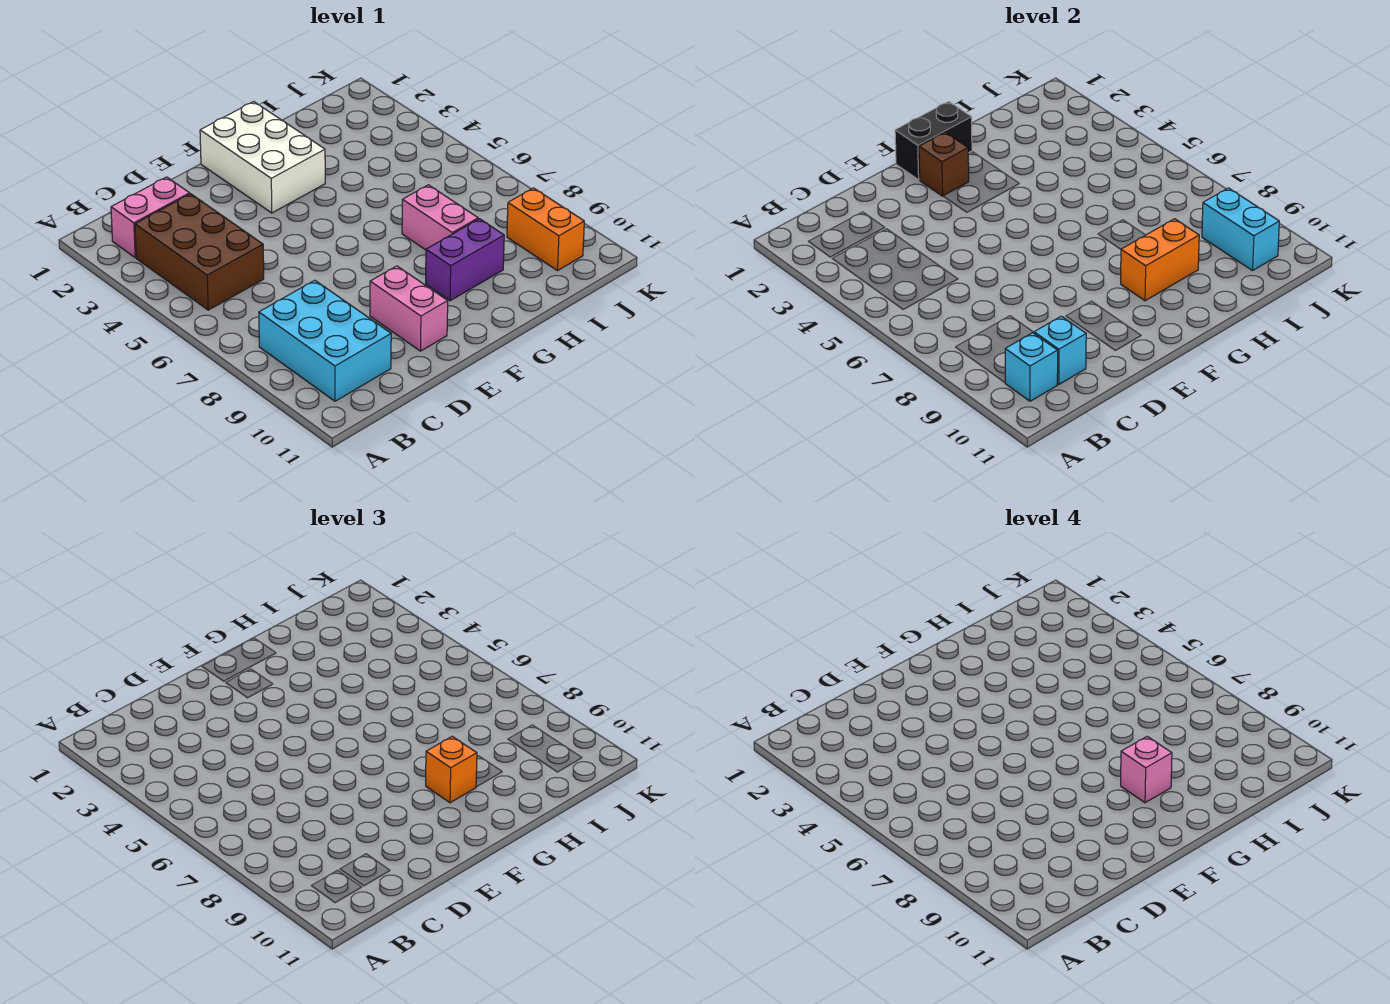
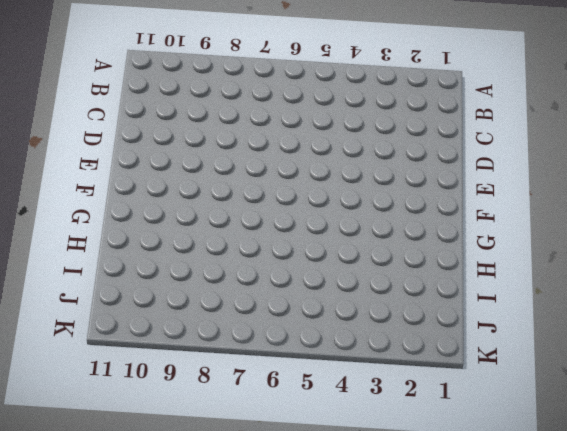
none -> pink brick B2:C2 level 1
none -> brown brick B3:C5 level 1
none -> cyan brick B8:C10 level 1

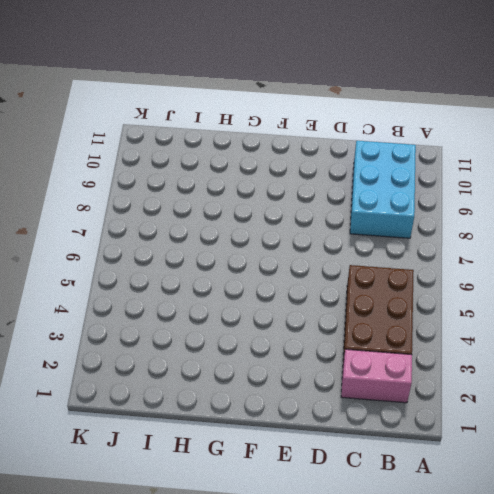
none -> pink brick E9:E10 level 1
none -> white brick F1:G3 level 1
none -> purple brick G9:H9 level 1

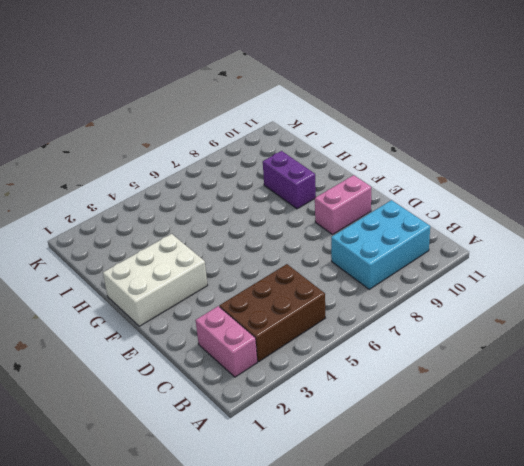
none -> pink brick H7:H8 level 1
none -> orange brick J9:J10 level 1
none -> cyan brick B10 level 2

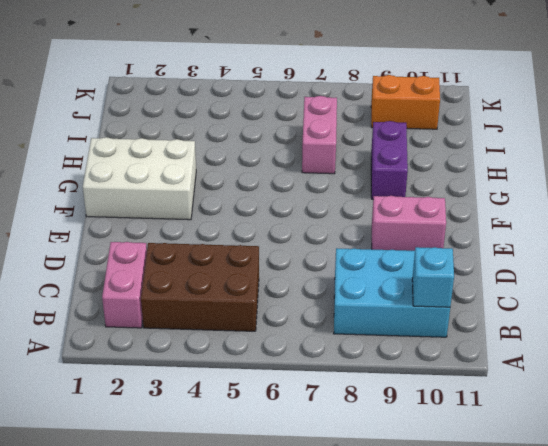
pink brick H7:I7 level 1 -> pink brick H7:H8 level 1
none -> cyan brick C10 level 2
none -> black brick F1:G1 level 2
none -> brown brick F2 level 2

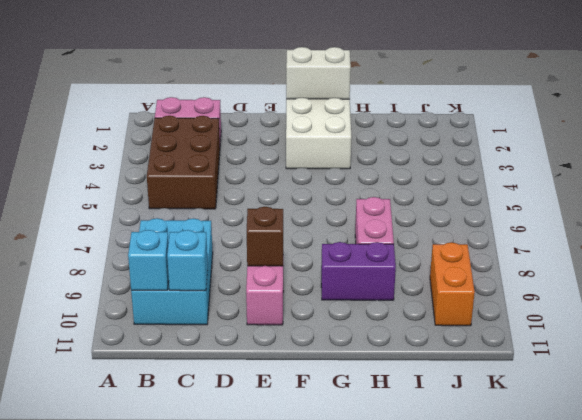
brown brick E9 level 2 -> brown brick F2 level 2
white brick F1:G1 level 2 -> black brick F1:G1 level 2
none -> orange brick G9:H9 level 2
none -> cyan brick J9:J10 level 2
none -> orange brick G9 level 3

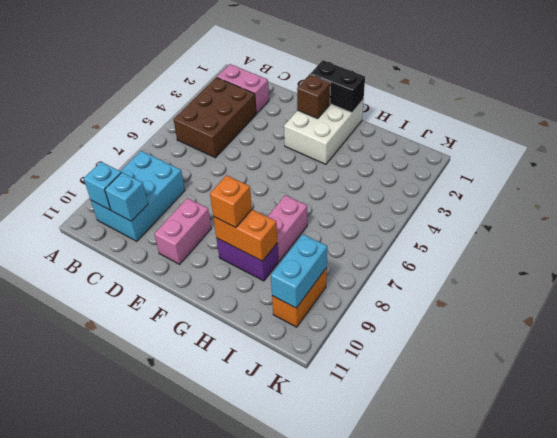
none -> pink brick G9 level 4

